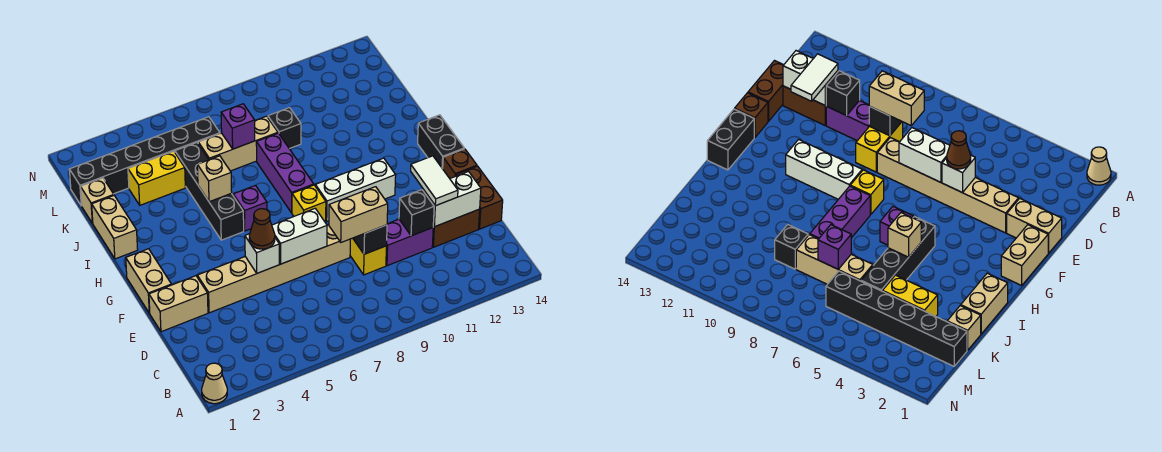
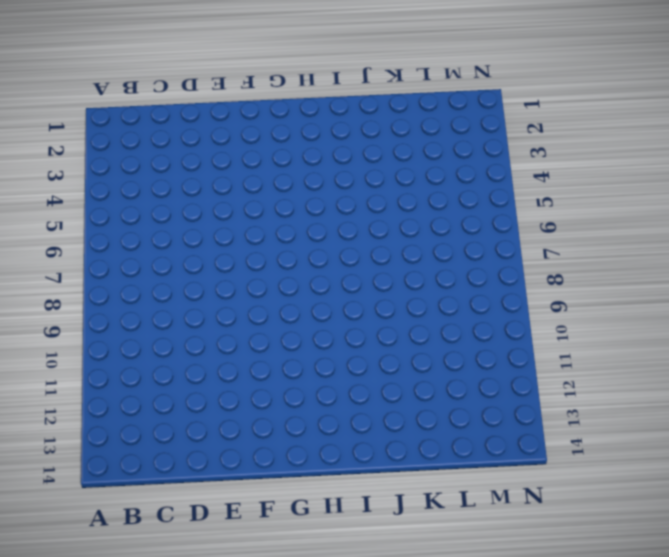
none -> tan cone A1 level 1
none -> yellow brick D9:E9 level 1
none -> purple brick D10:D11 level 1
none -> brown brick D12:D13 level 1

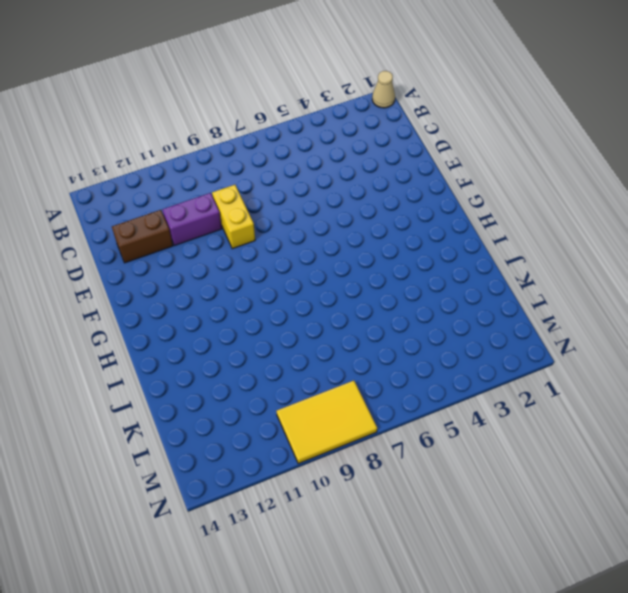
yellow tile M8:N10 level 1 -> none
none -> brown brick D14:E14 level 1
none -> tan brick E1:E2 level 1
none -> tan brick E3:E8 level 1
none -> tan brick F1:G1 level 1

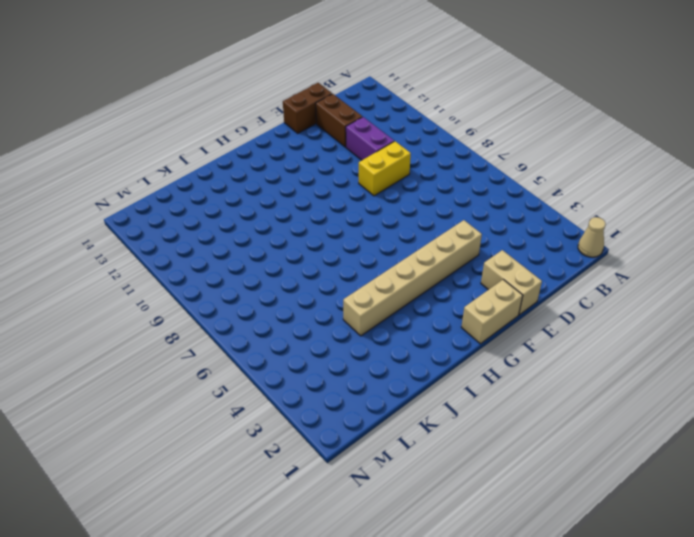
tan brick E4:J4 level 1 -> tan brick E3:E8 level 1
none -> brown brick F14 level 1
none -> yellow brick G8 level 1
none -> white brick G9:G11 level 1
none -> black brick G14:H14 level 1

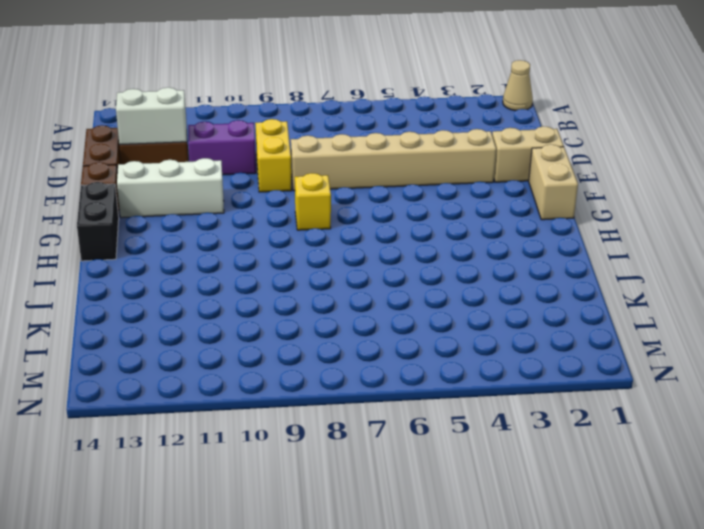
white brick F11:F13 level 1 -> white brick G9:G11 level 1
none -> black brick H5:K5 level 1
none -> purple brick H6 level 1
none -> purple brick H8:J8 level 1
none -> tan brick I1:J1 level 1

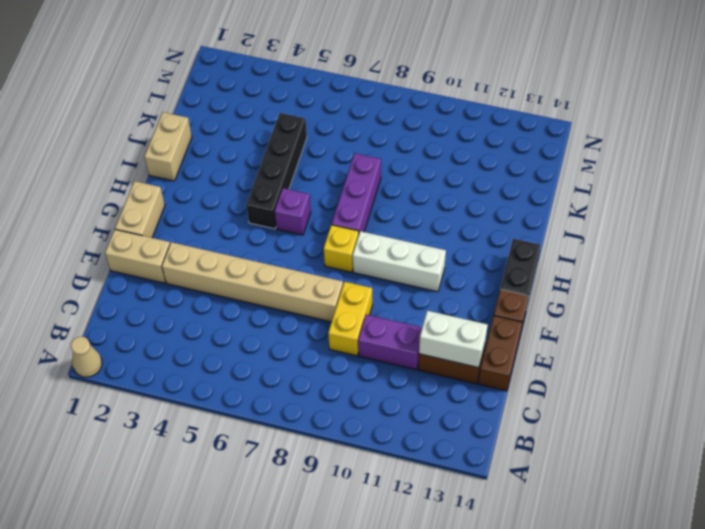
none -> tan brick K1 level 1
none -> yellow brick K3:K4 level 1
none -> tan brick K6:K8 level 1
none -> black brick K9 level 1

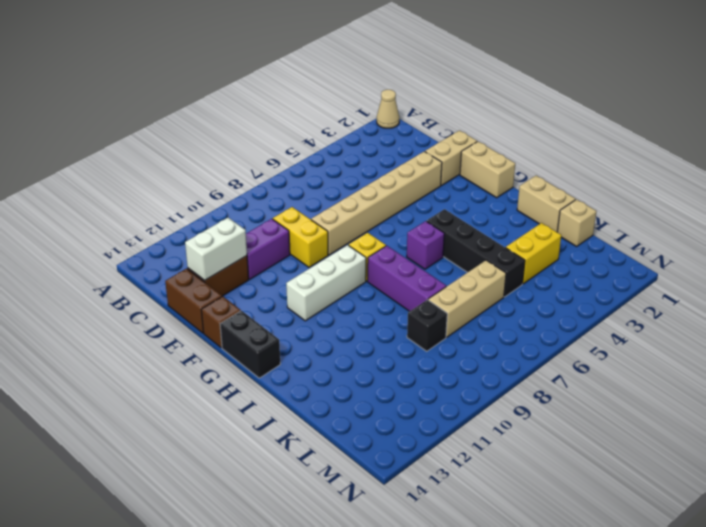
none -> black brick L1:L6 level 1
none -> black brick D9 level 2
none -> black brick D11 level 2
none -> white brick E5 level 2

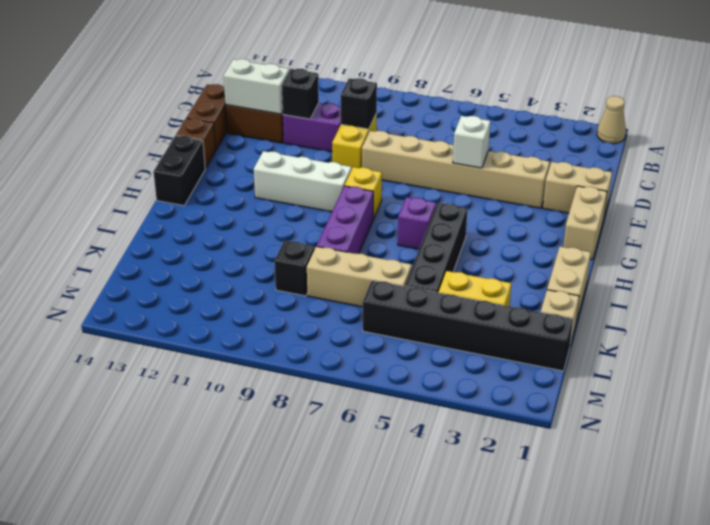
none -> white brick E6:E7 level 2
none -> tan brick I5 level 2
none -> purple brick K7 level 2
none -> tan brick D8:D9 level 3

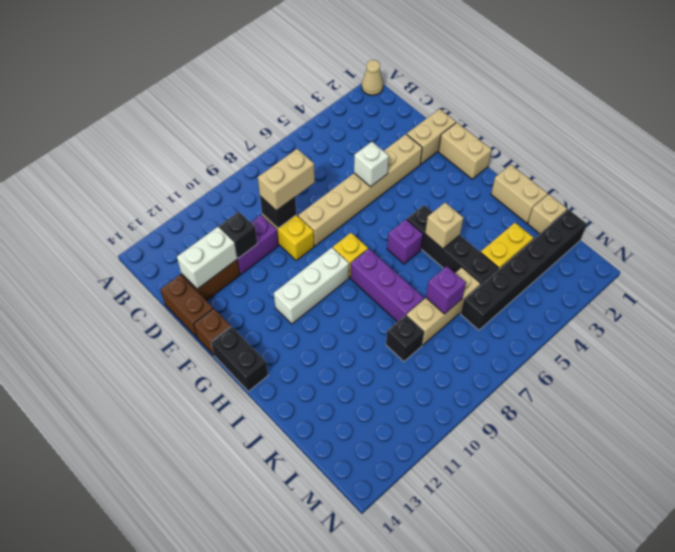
none -> white brick E6:E7 level 2
none -> white tile D12:E12 level 3
none -> brown cone E5 level 3

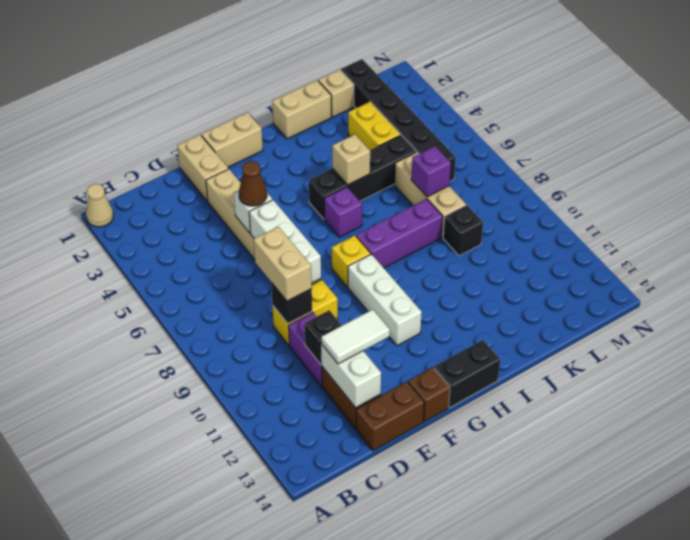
white brick E6:E8 level 2 -> white brick E6:E7 level 2

